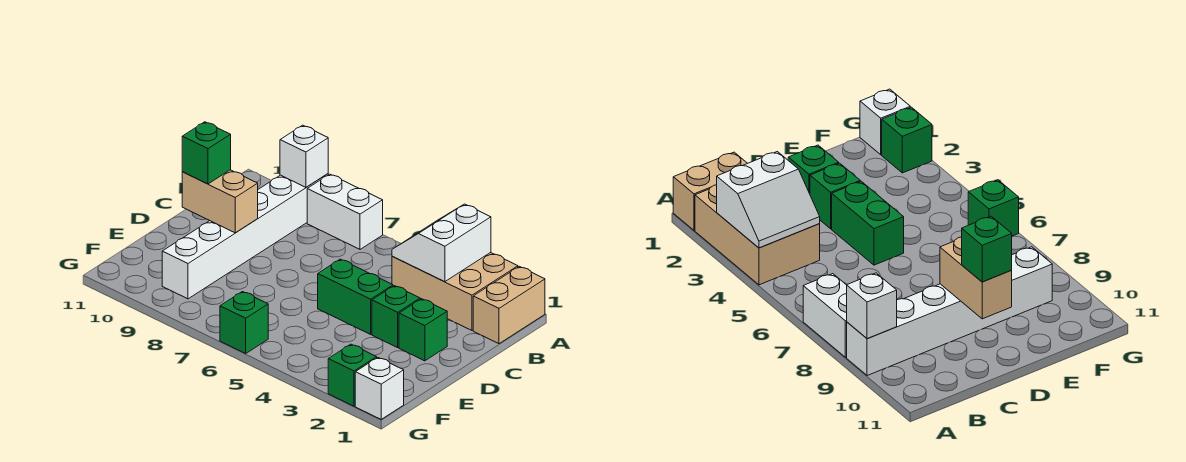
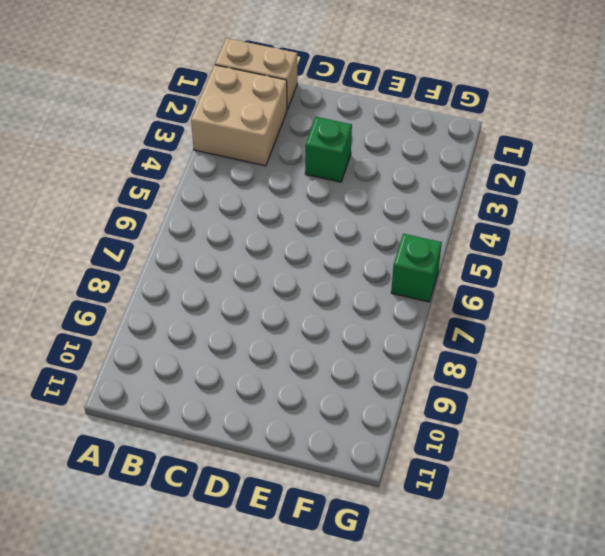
tan brick A2:B3 level 1 -> tan brick A2:B4 level 1
none -> white brick A7:A8 level 1
none -> white brick A9:F9 level 1
none -> green brick D2 level 1

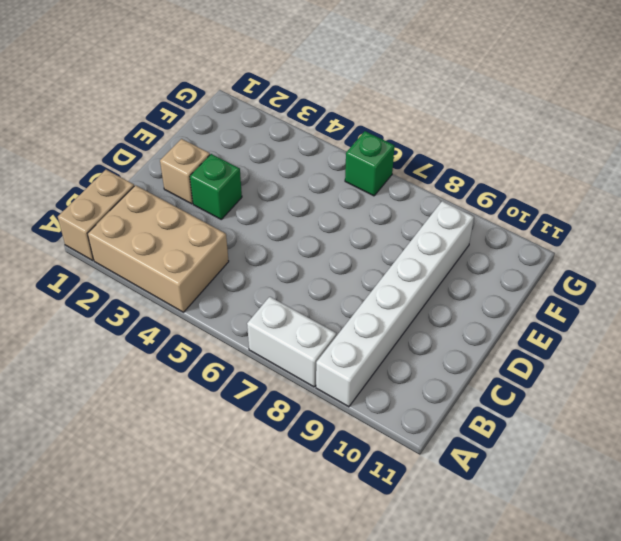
tan brick D2 level 1 -> green brick D2 level 1
none -> green brick D4:D5 level 1
none -> white brick G1 level 1
none -> green brick G2 level 1

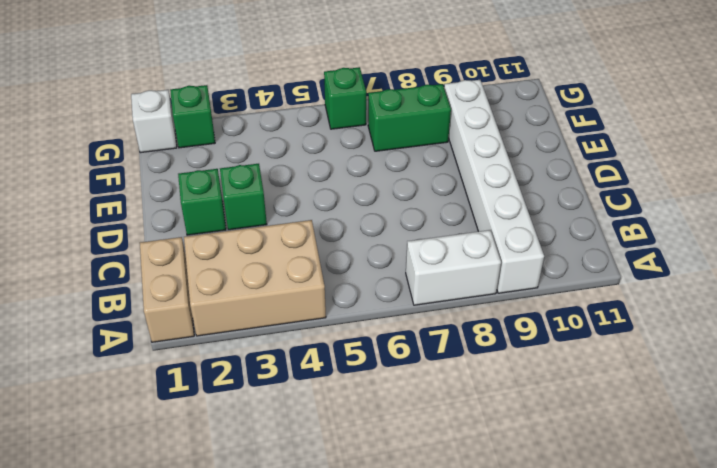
green brick F7:F8 level 1 -> green brick D4:D5 level 1
none -> white slope A3:B4 level 2 top 3
none -> white brick A9 level 2
none -> tan brick D9:D10 level 2

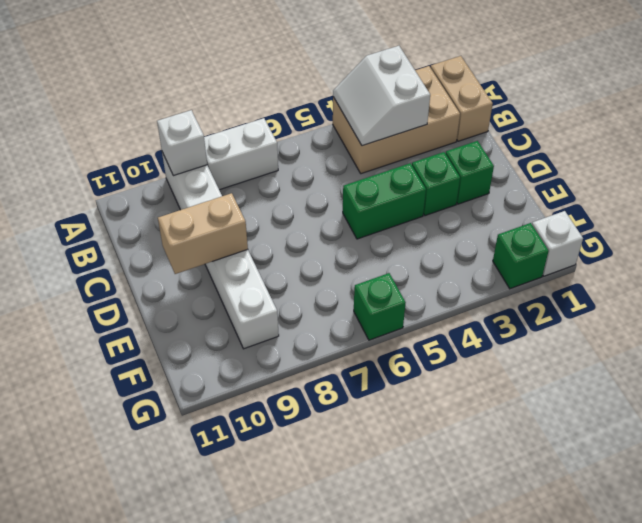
none -> green brick D10 level 3

